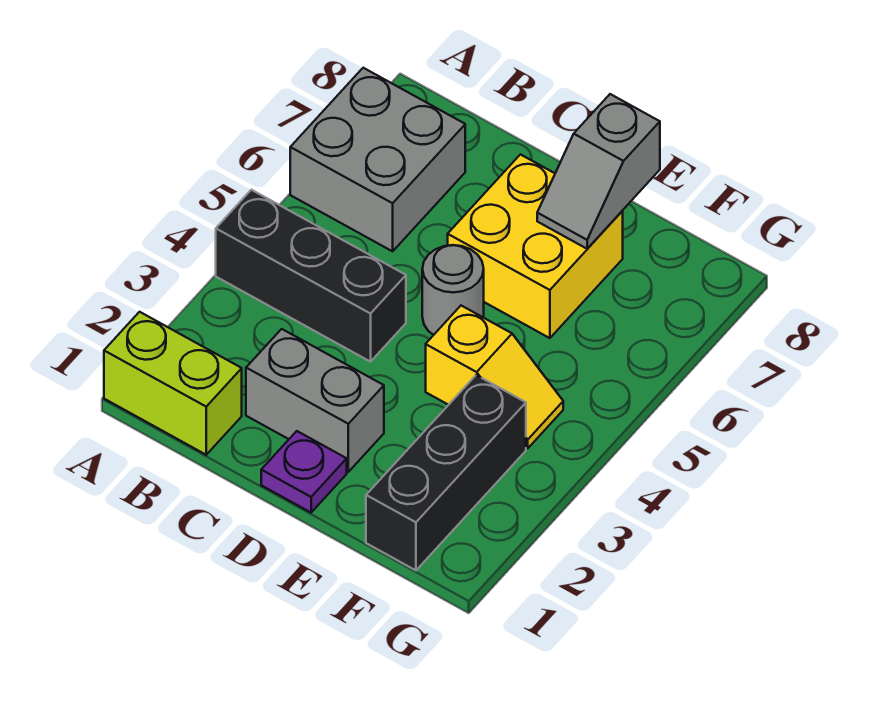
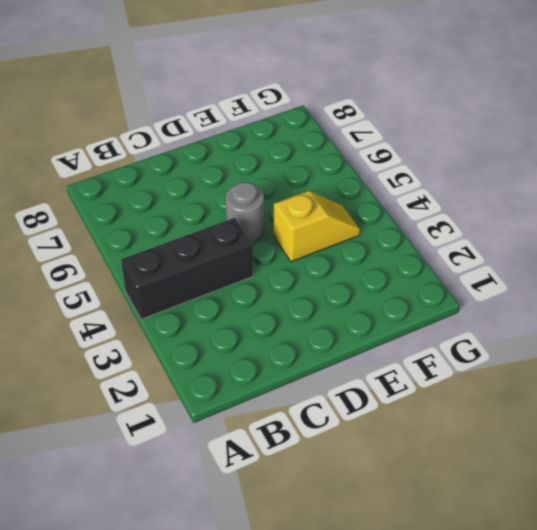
none -> lime brick A1:B1 level 1
none -> grey brick A6:B7 level 1

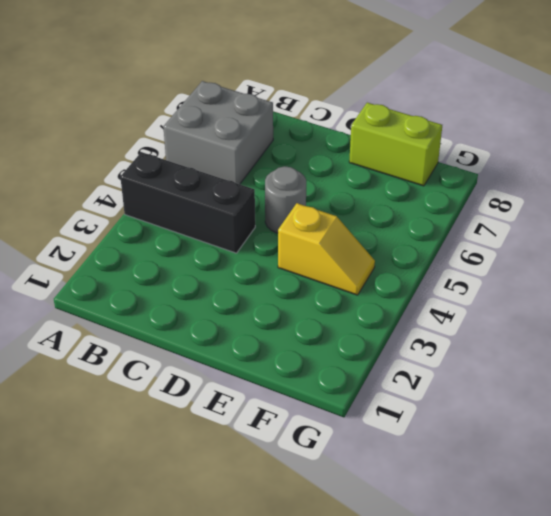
lime brick E8:F8 level 1 -> lime brick A1:B1 level 1
none -> grey brick C2:D2 level 1
none -> purple plate D1 level 1

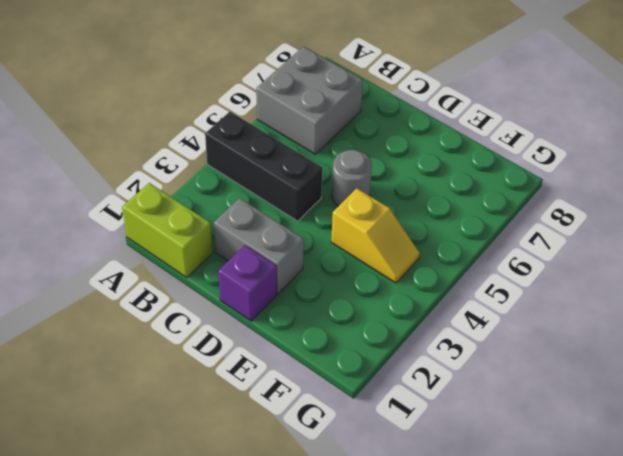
purple brick D1 level 1 -> purple plate D1 level 1
none -> yellow brick D6:E7 level 1
none -> black brick F1:F3 level 1

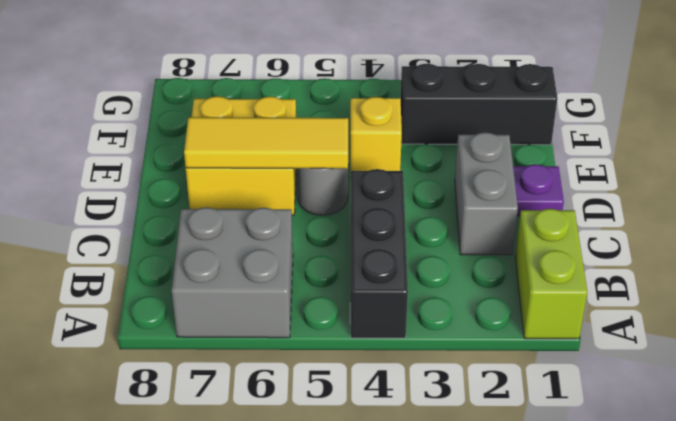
yellow tile D5:D7 level 2 -> none
none -> grey slope E7:E8 level 2 top 8

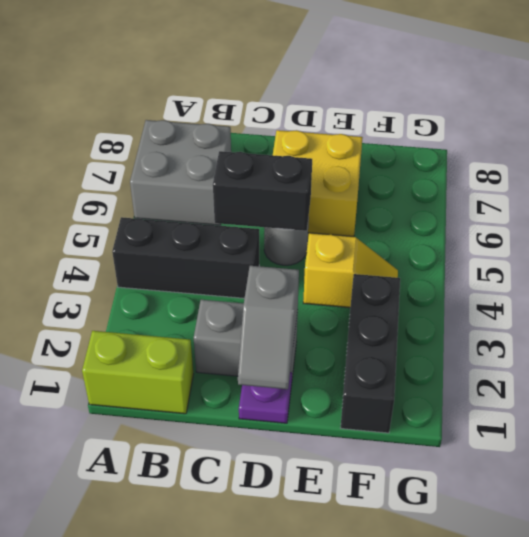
black brick C5:D5 level 2 -> none
grey slope D1:D2 level 2 top 2 -> grey slope E7:E8 level 2 top 8

